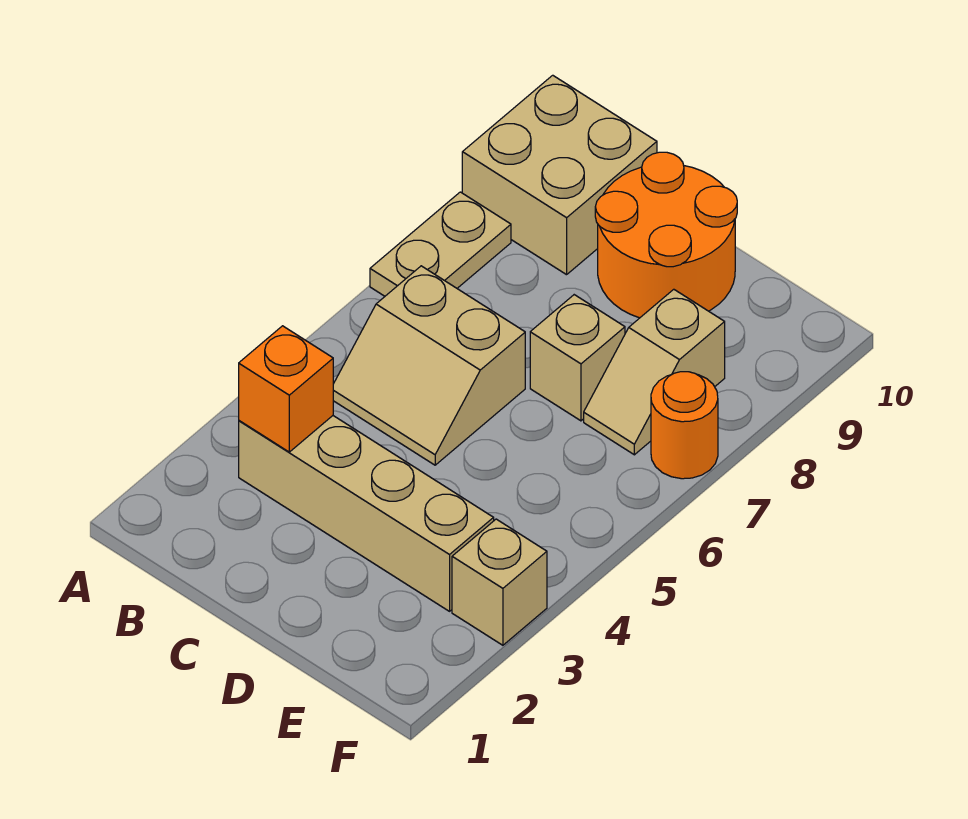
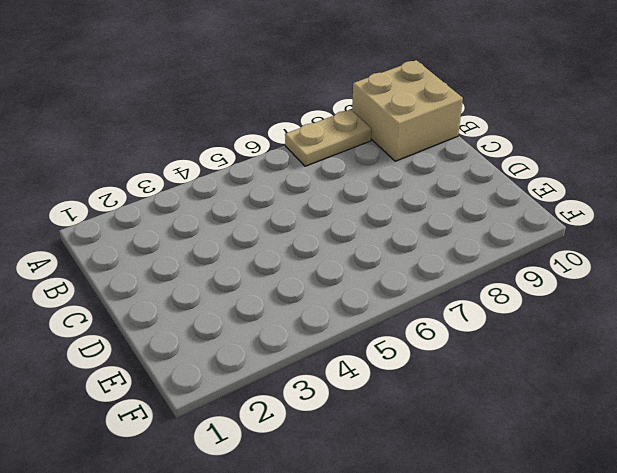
none -> tan brick B3:E3 level 1
none -> tan slope B5:C6 level 1 top 6

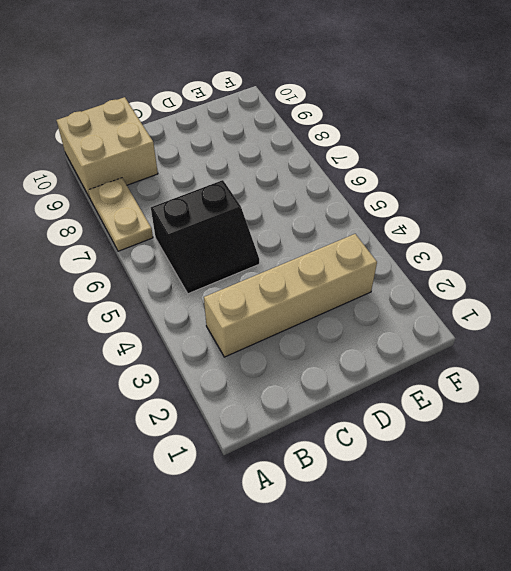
black slope B5:C6 level 1 top 6 -> tan slope B5:C6 level 1 top 6
none -> orange round brick C9:D10 level 1
none -> tan brick D7 level 1

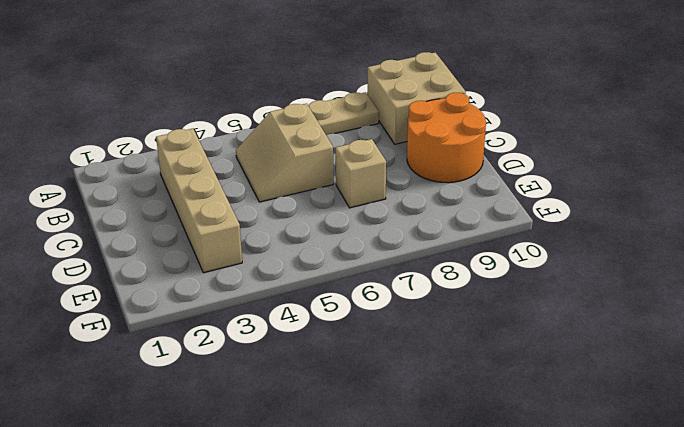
none -> tan slope E7:E8 level 1 top 8
none -> tan brick F3 level 1

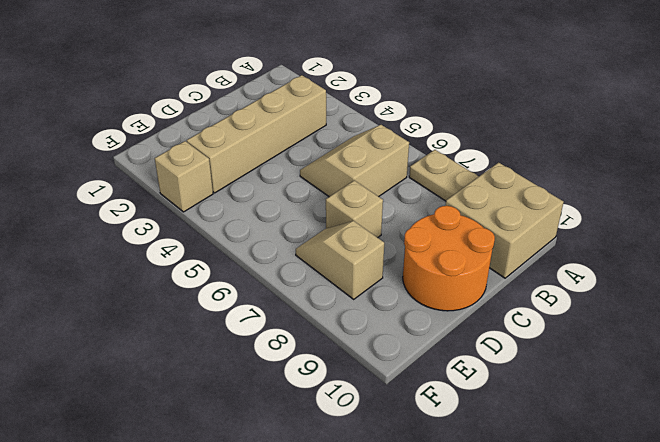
none -> orange round brick F7 level 1
none -> orange brick B3 level 2

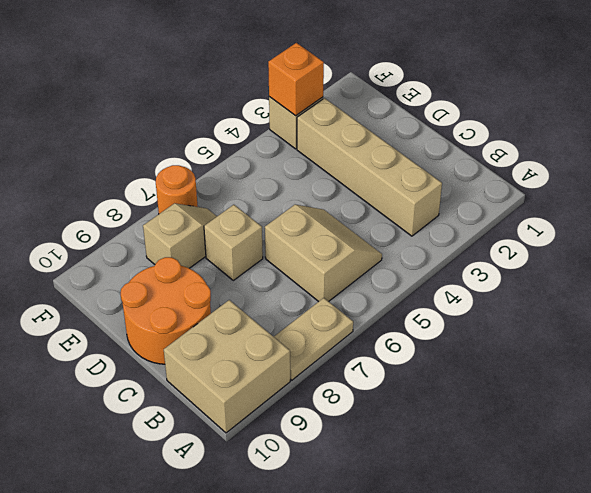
orange brick F3 level 2 -> orange brick B3 level 2

